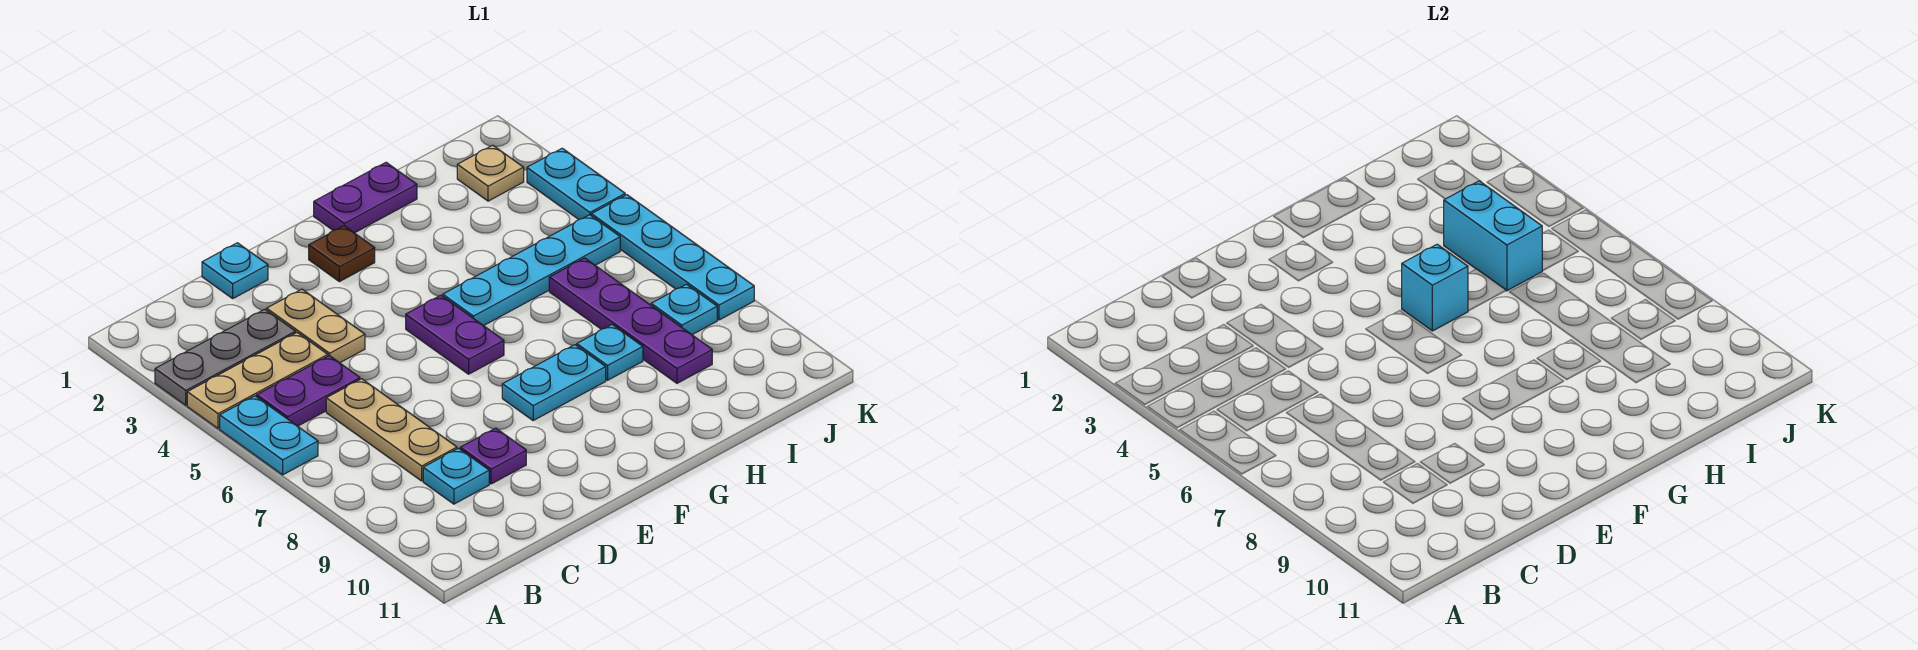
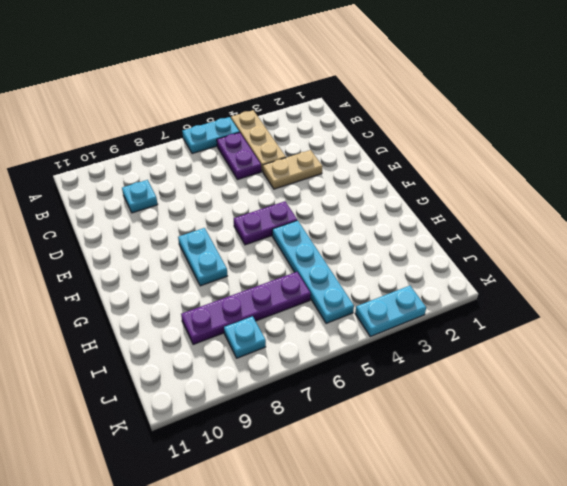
none -> grey plate A3:C3 level 1
none -> tan plate C6:C8 level 1
none -> cyan plate D1 level 1

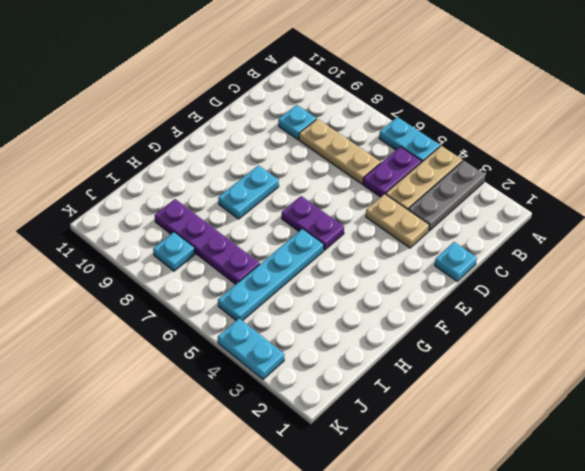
none -> purple plate D9 level 1
none -> brown plate F2 level 1
none -> purple plate G1:H1 level 1

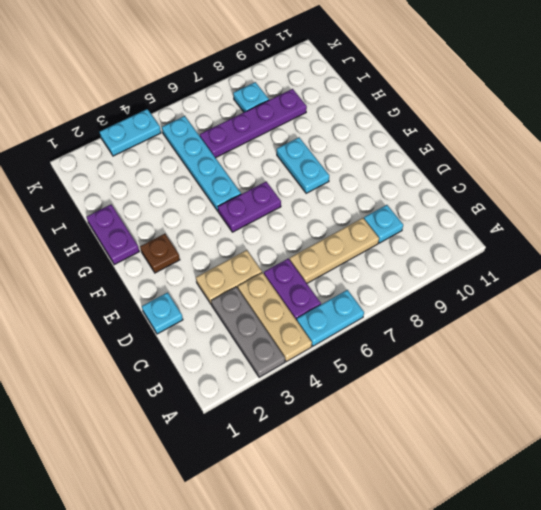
none -> purple plate D9 level 1
none -> cyan plate H8 level 1
none -> tan plate J2 level 1

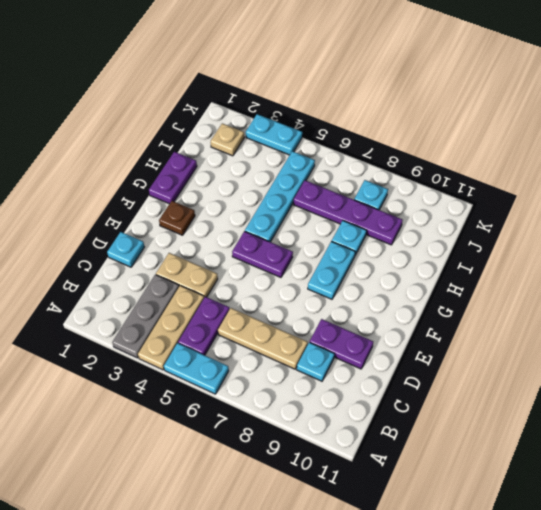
purple plate D9:D10 level 1 -> purple plate D9 level 1
none -> cyan plate K5:K8 level 1
none -> cyan brick G5 level 2
none -> cyan brick I4:I5 level 2

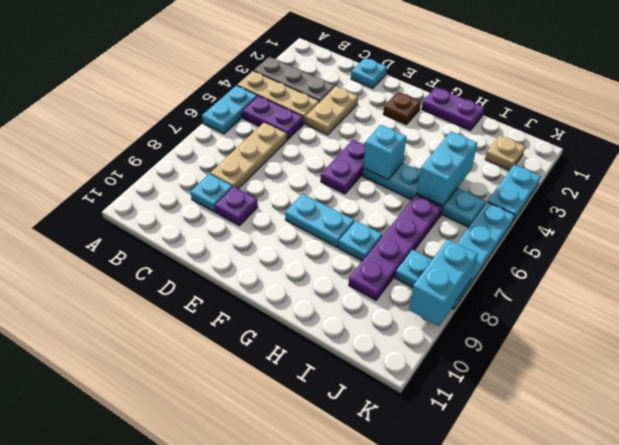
cyan brick K8:K9 level 2 -> none

